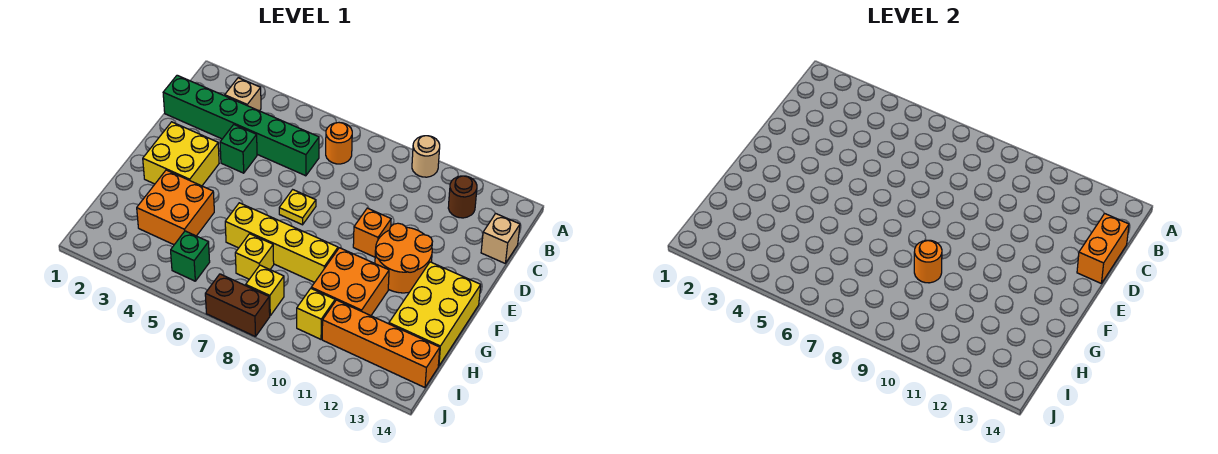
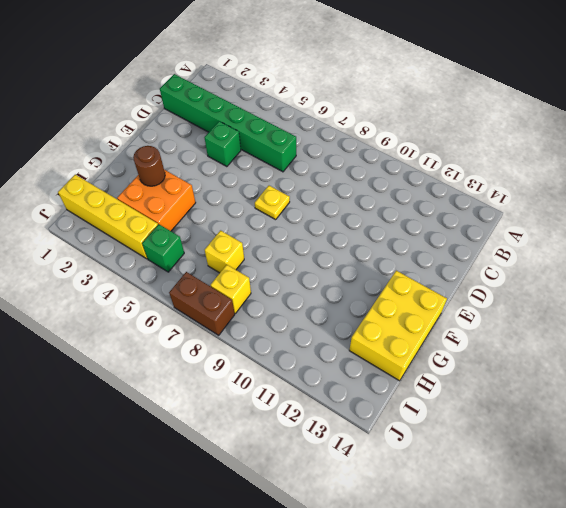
brown round brick G3 level 2 -> brown round brick B12 level 1
yellow brick I1:I4 level 1 -> yellow brick G6:G9 level 1
none -> tan round brick A10 level 1
none -> tan brick B3 level 1
none -> orange round brick B7 level 1

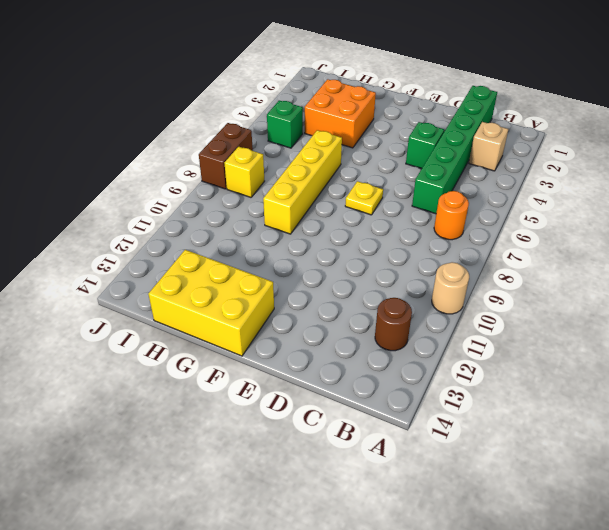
none -> tan brick C14 level 1
none -> yellow brick E2:F3 level 1
none -> orange brick E10 level 1

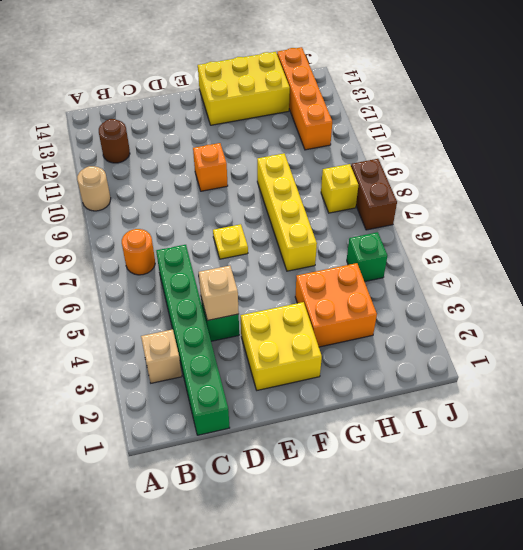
tan brick D4 level 2 -> tan brick C14 level 1
none -> orange round brick E11:F12 level 1
none -> orange brick G10:H11 level 1
none -> yellow brick H7 level 1

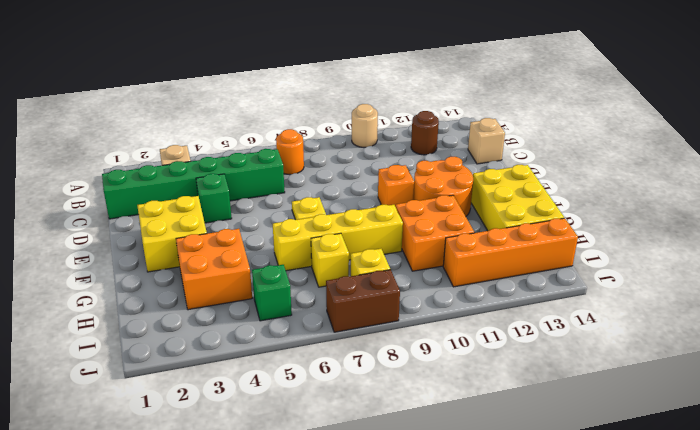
none -> yellow brick I10 level 1
none -> orange brick C14:D14 level 2
none -> orange round brick G9 level 2

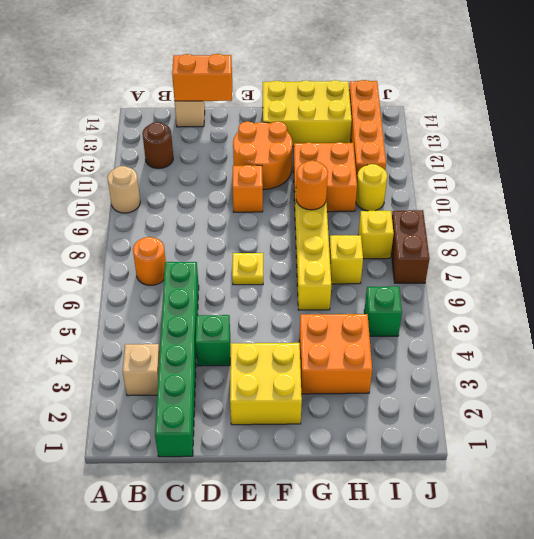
yellow round brick I10 level 1 -> yellow brick I10 level 1

